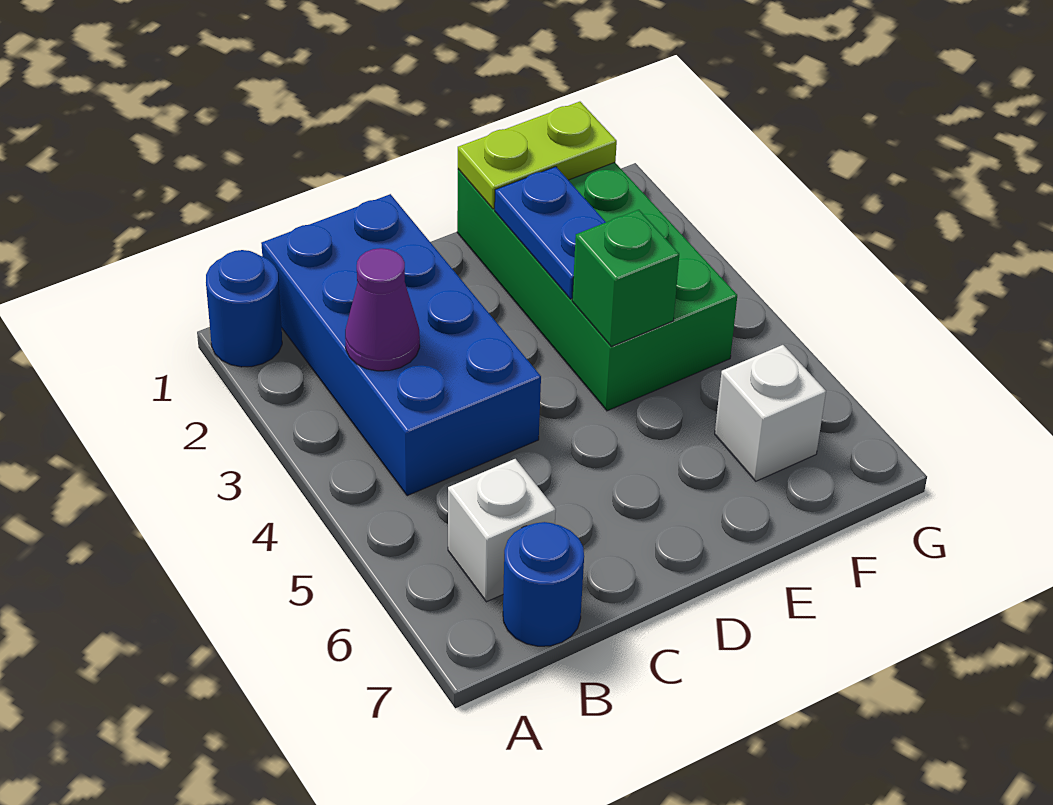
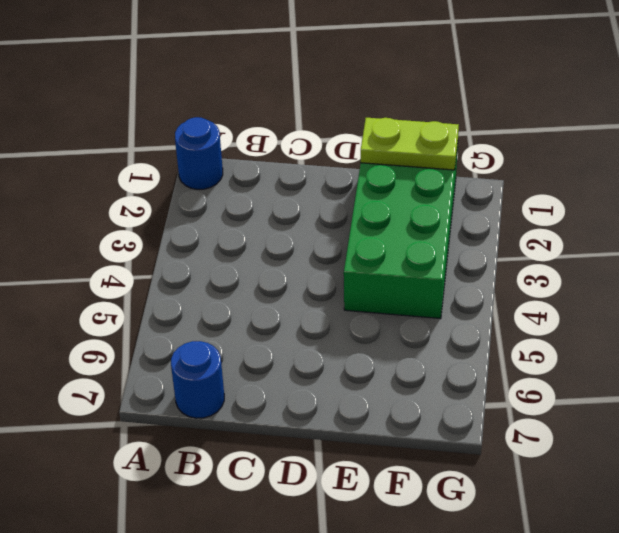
none -> blue brick B1:C4 level 1
none -> white brick B6 level 1

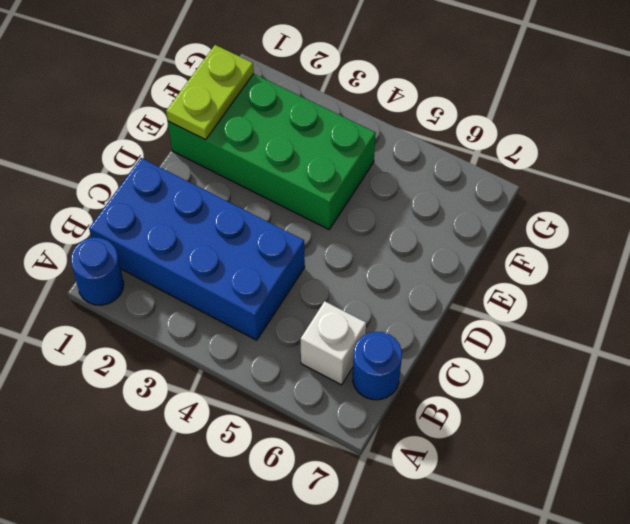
none -> white brick F6 level 1
none -> purple cone B3 level 2

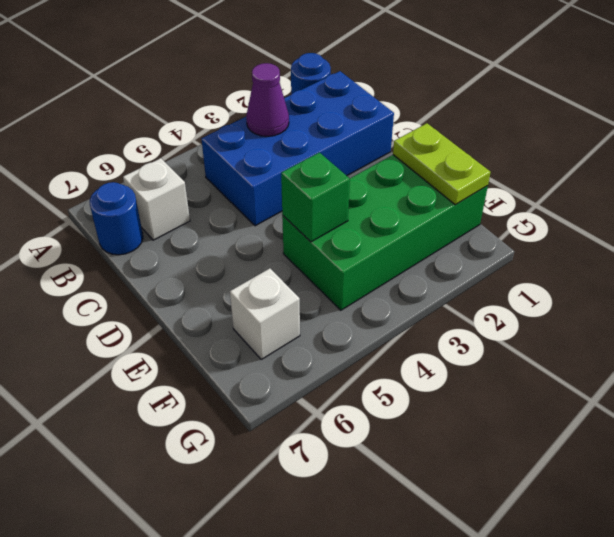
none -> blue plate E2:E3 level 2

